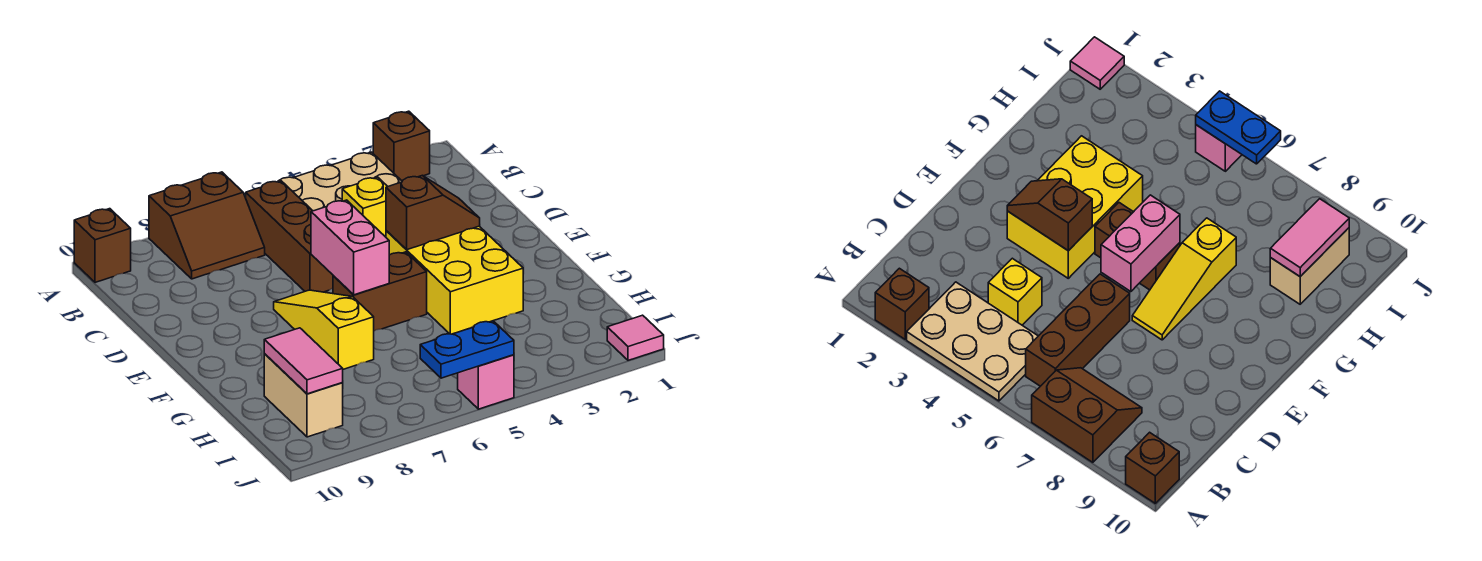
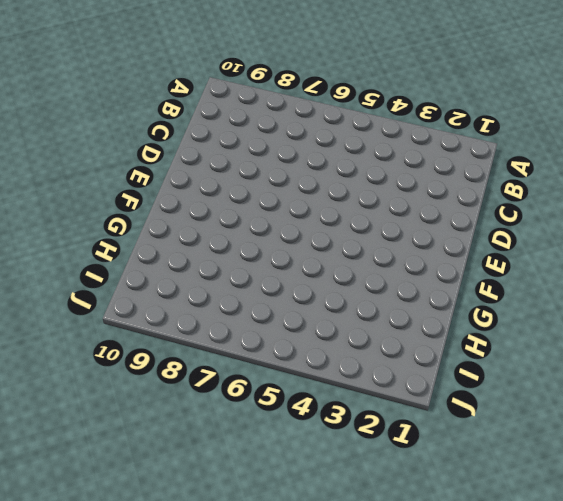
none -> brown brick A2 level 1
none -> tan plate A3:B5 level 1
none -> brown slope A7:B8 level 1 top A

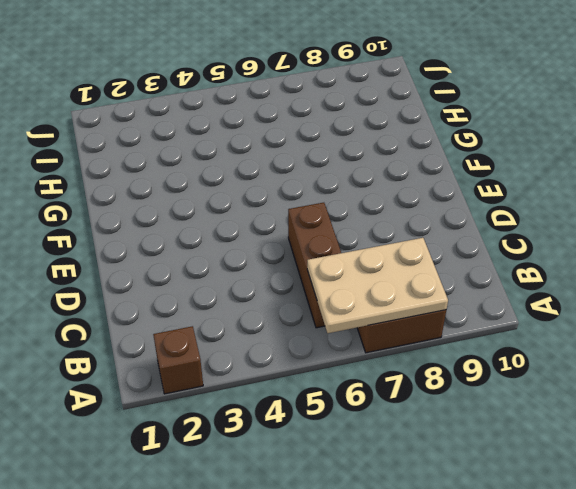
tan plate A6:B8 level 2 -> tan plate A3:B5 level 1
none -> brown brick A10 level 1
none -> yellow brick C4 level 1
none -> yellow brick E3:G4 level 1

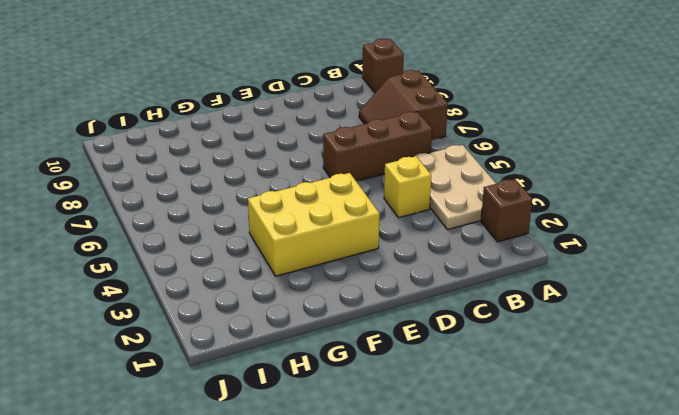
none -> yellow slope E7:G7 level 1 top G
none -> brown brick F5:F6 level 1
none -> tan brick H9:I9 level 1

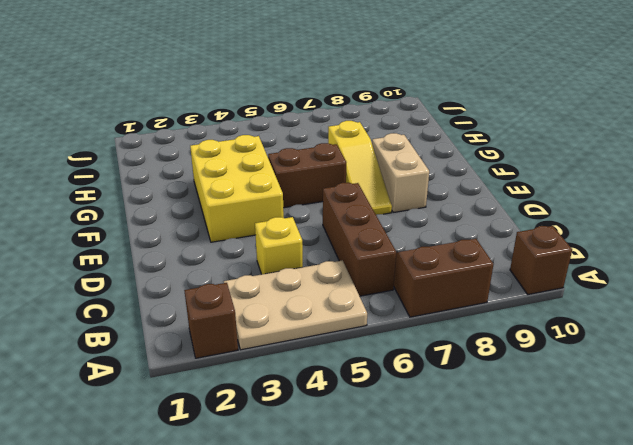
tan brick E8:F8 level 1 -> tan brick H9:I9 level 1
none -> pink tile J1 level 1
none -> pink brick J5 level 1
none -> brown slope E3:E4 level 2 top 4

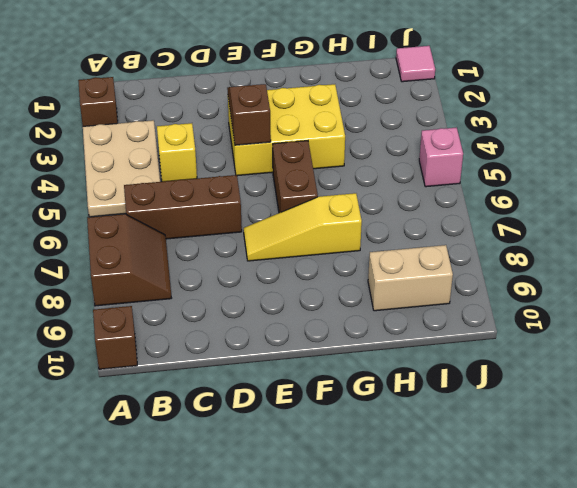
none -> pink brick E6:F6 level 2
none -> pink tile H9:I9 level 2
none -> blue plate J5:J6 level 2

